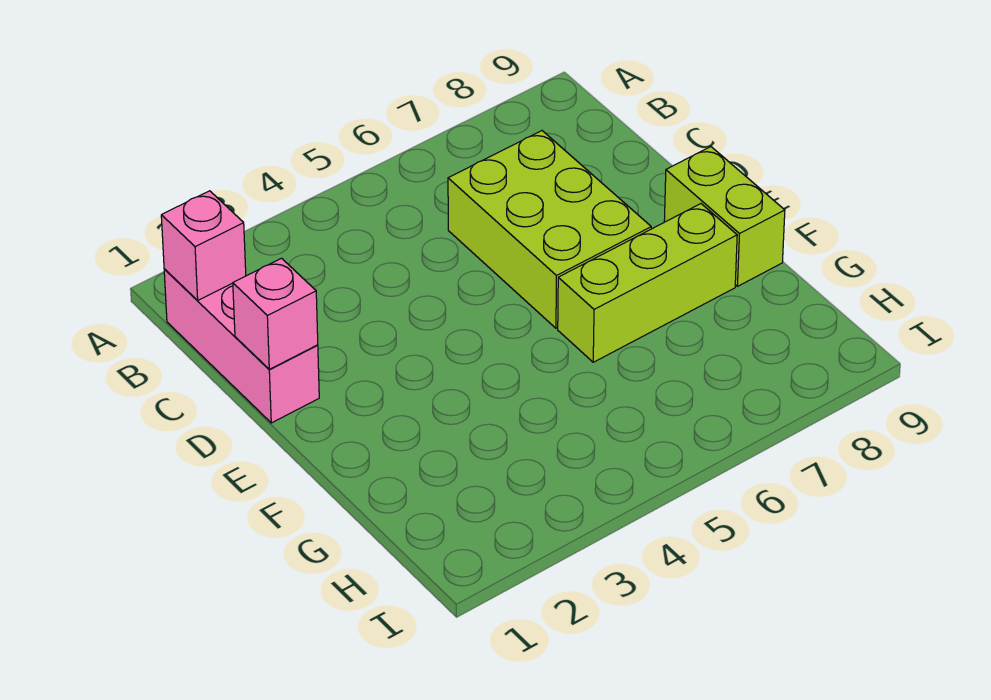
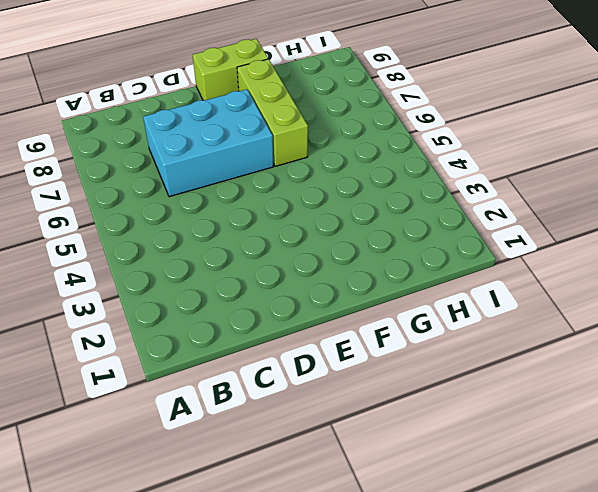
cyan brick C6:E7 level 1 -> lime brick C6:E7 level 1
none -> pink brick B1:D1 level 1
none -> pink brick B1 level 2

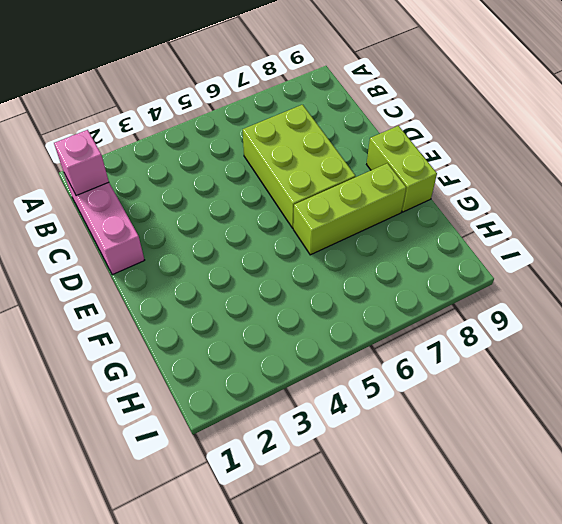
none -> pink brick D1 level 2

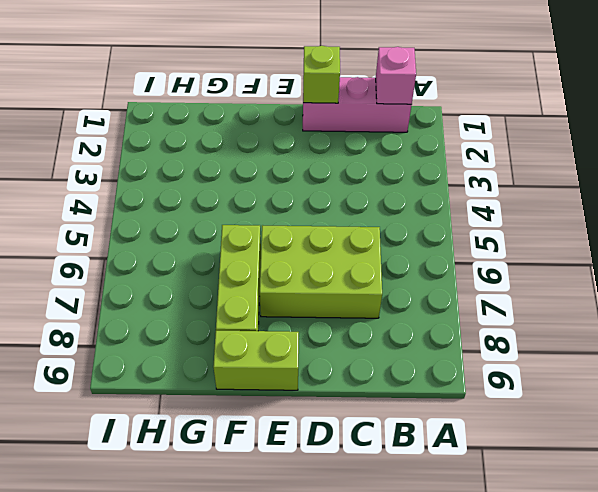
lime brick D1 level 2 -> pink brick D1 level 2

